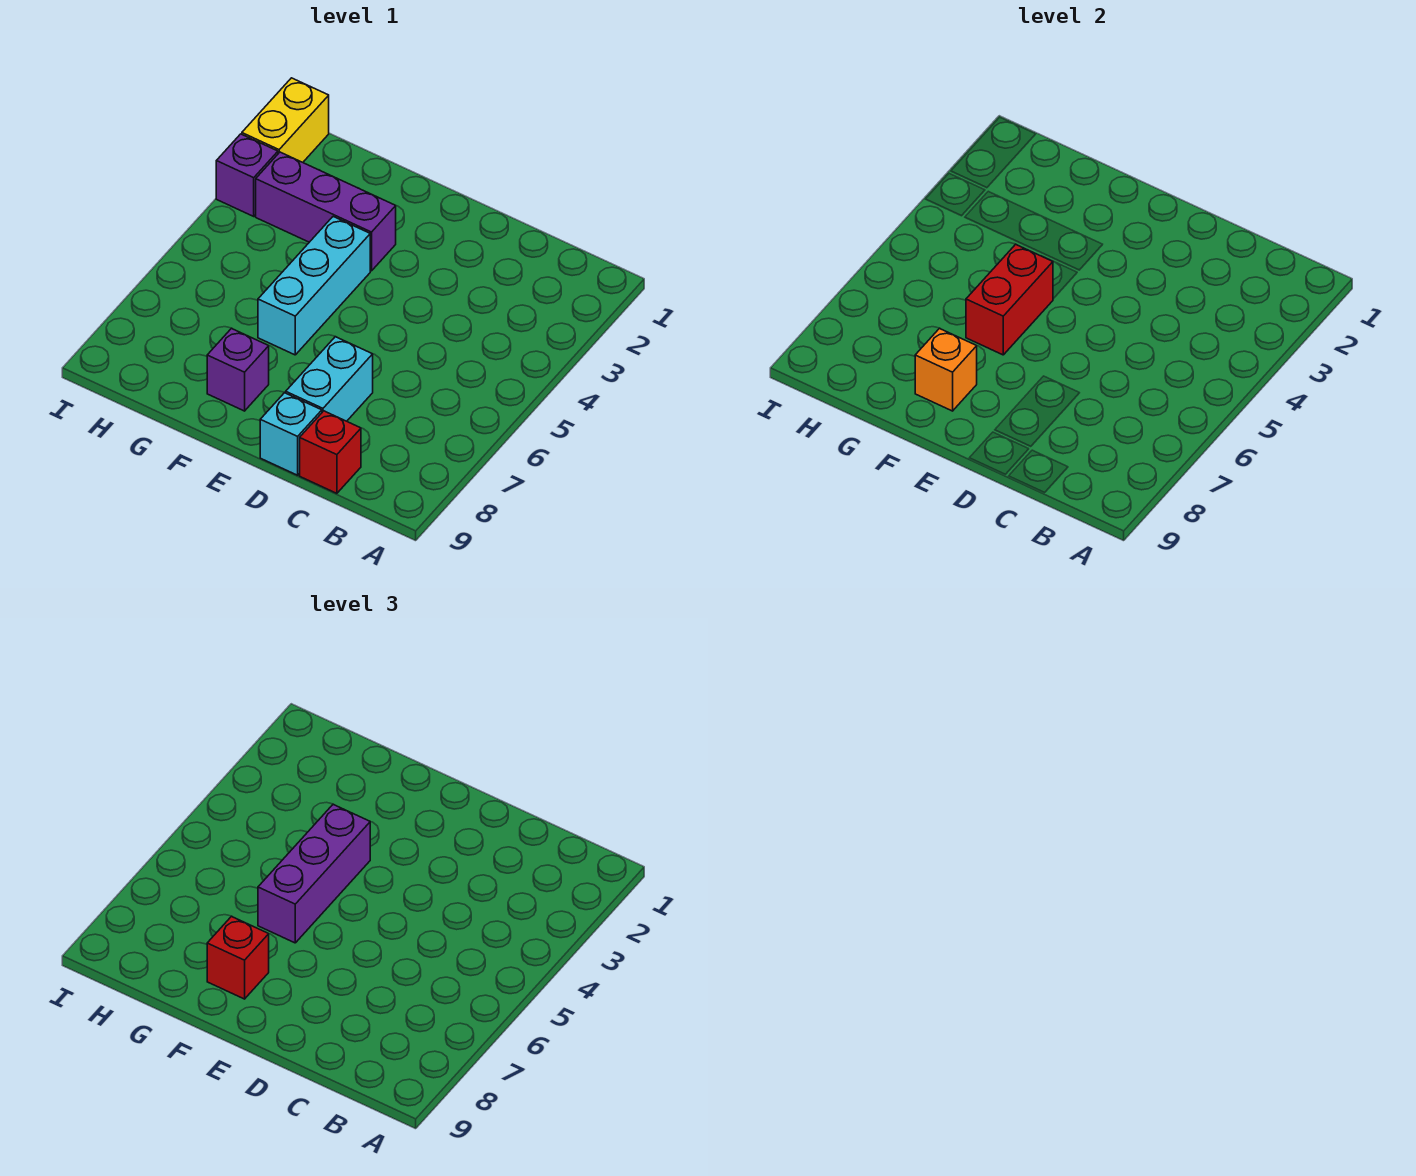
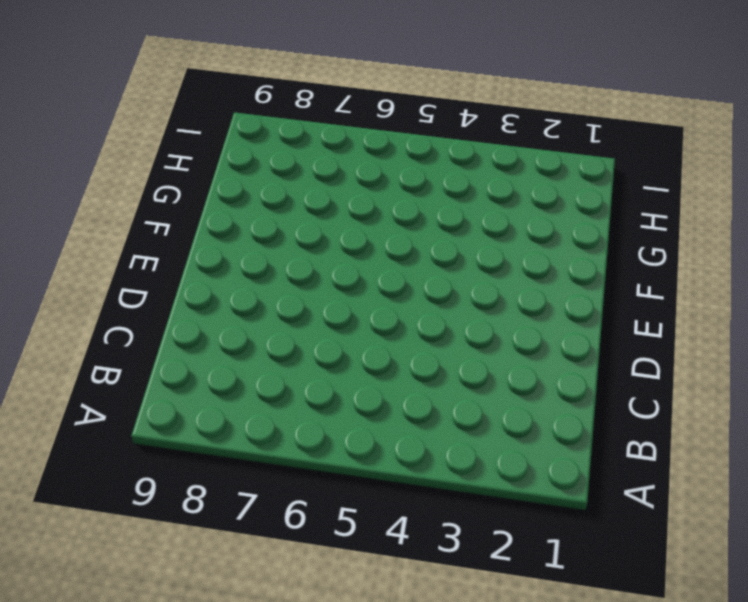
none -> red brick C9 level 1
none -> cyan brick D7:D8 level 1
none -> cyan brick D9 level 1

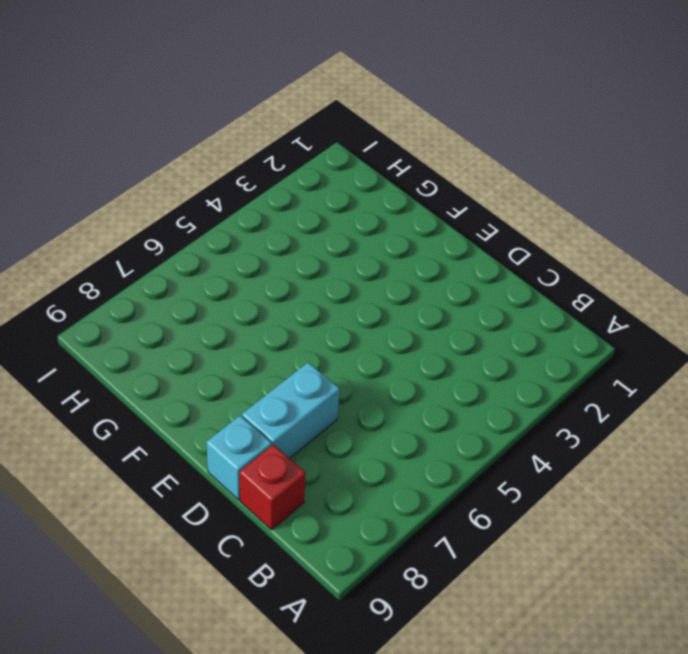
none -> purple brick F3:H3 level 1
none -> cyan brick F4:F6 level 1
none -> purple brick F8 level 1

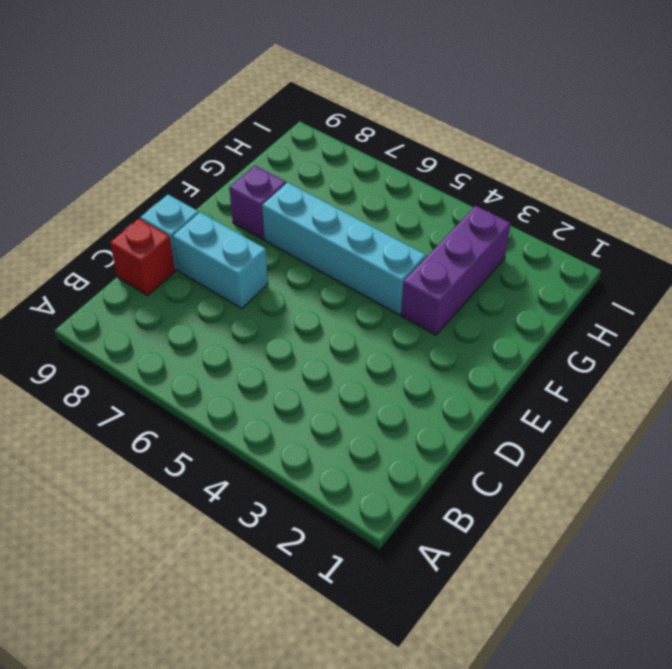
cyan brick F4:F7 level 1 -> cyan brick F4:F6 level 1
none -> yellow brick I1:I2 level 1
none -> purple brick I3 level 1
none -> red brick F5:F6 level 2

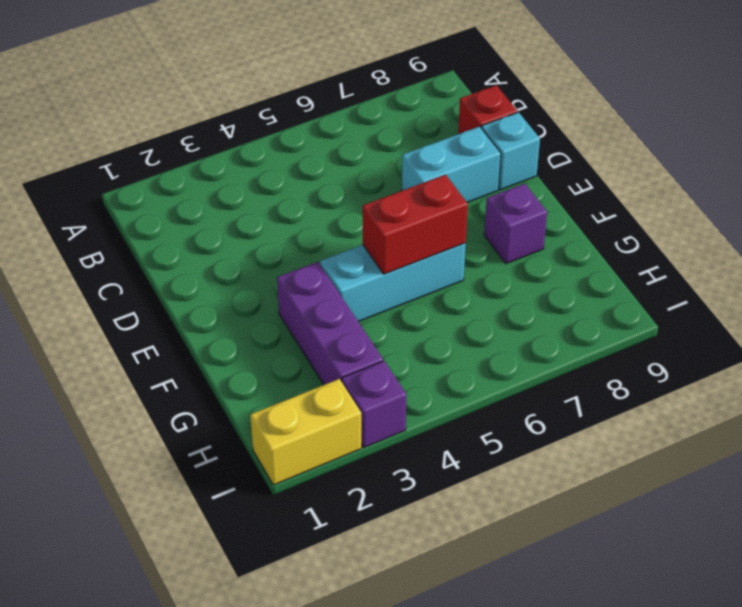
none -> orange brick F8 level 2
none -> purple brick F4:F6 level 3
none -> red brick F8 level 3

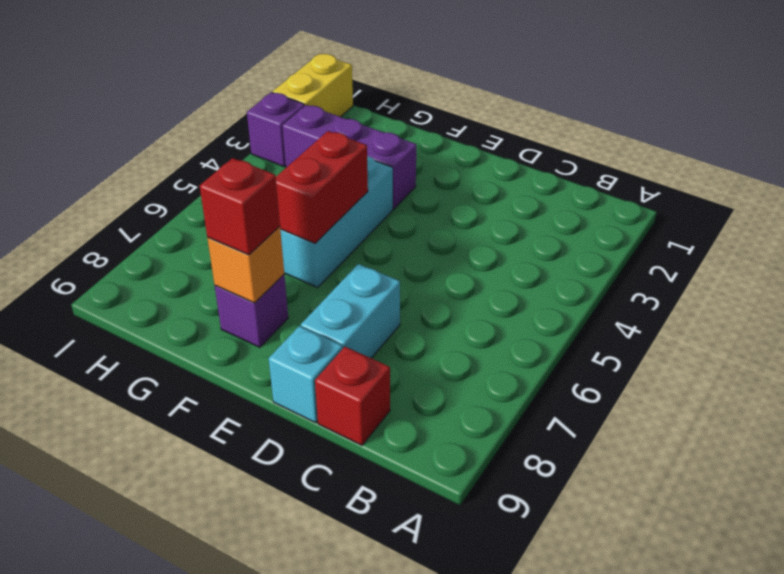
none -> purple brick F4:F6 level 3

